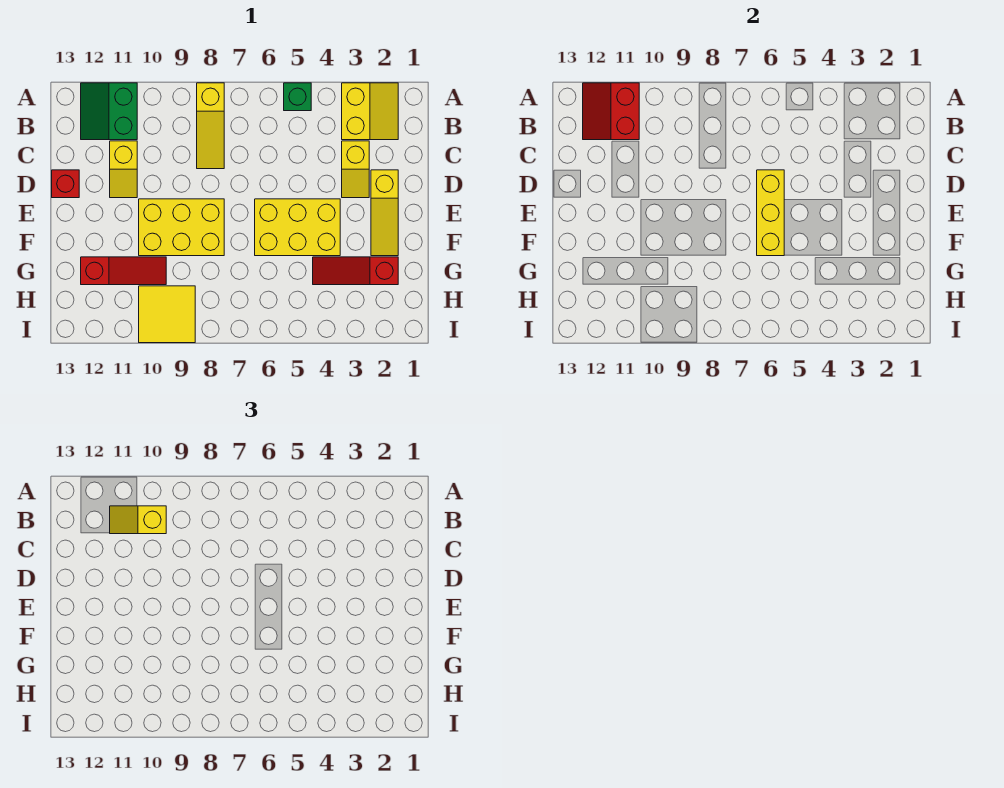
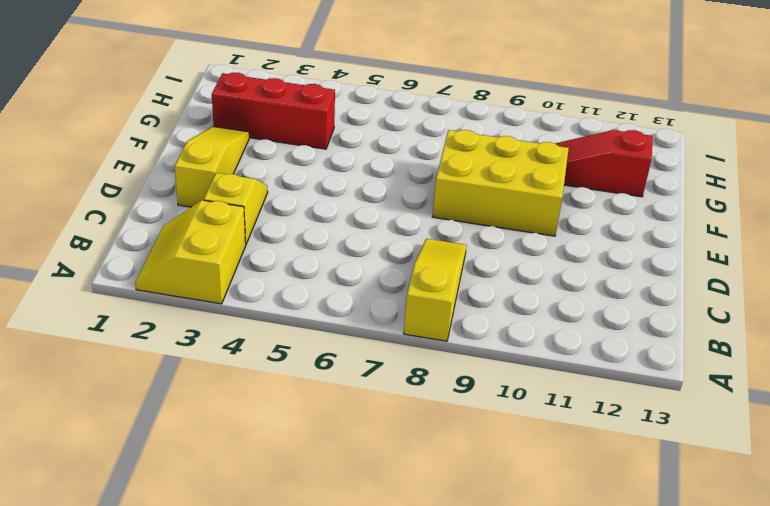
red brick G2:G4 level 1 -> red slope G2:G4 level 1 top 2
none -> green brick A5 level 1
none -> green slope A11:B12 level 1 top 11
none -> yellow slope C11:D11 level 1 top C

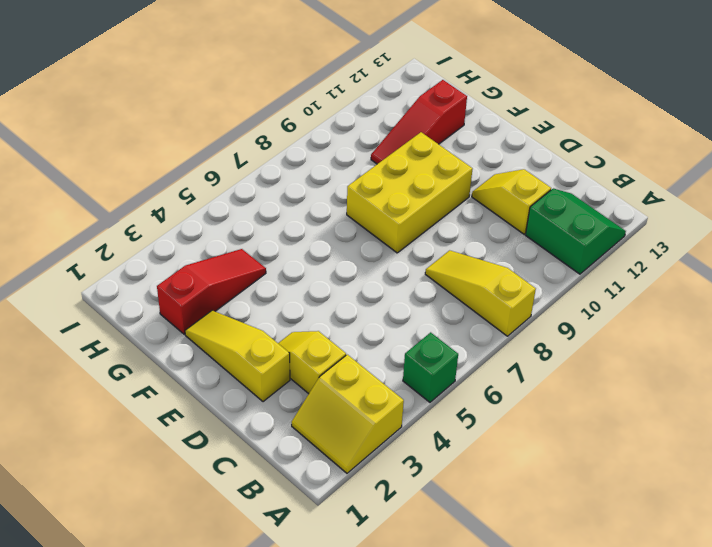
none -> red brick D13 level 1
none -> yellow brick E4:F6 level 1
none -> yellow tile H9:I10 level 1

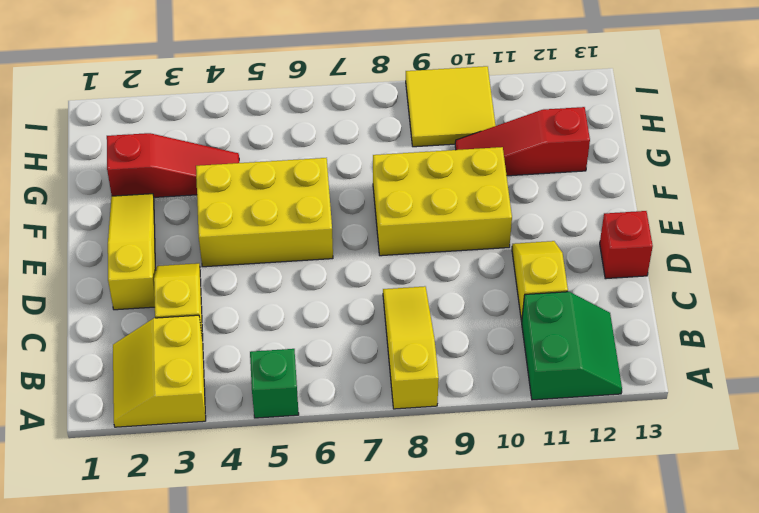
none -> red slope A11:B12 level 2 top 11
none -> yellow brick D6:F6 level 2
none -> yellow slope B10:B11 level 3 top 10

